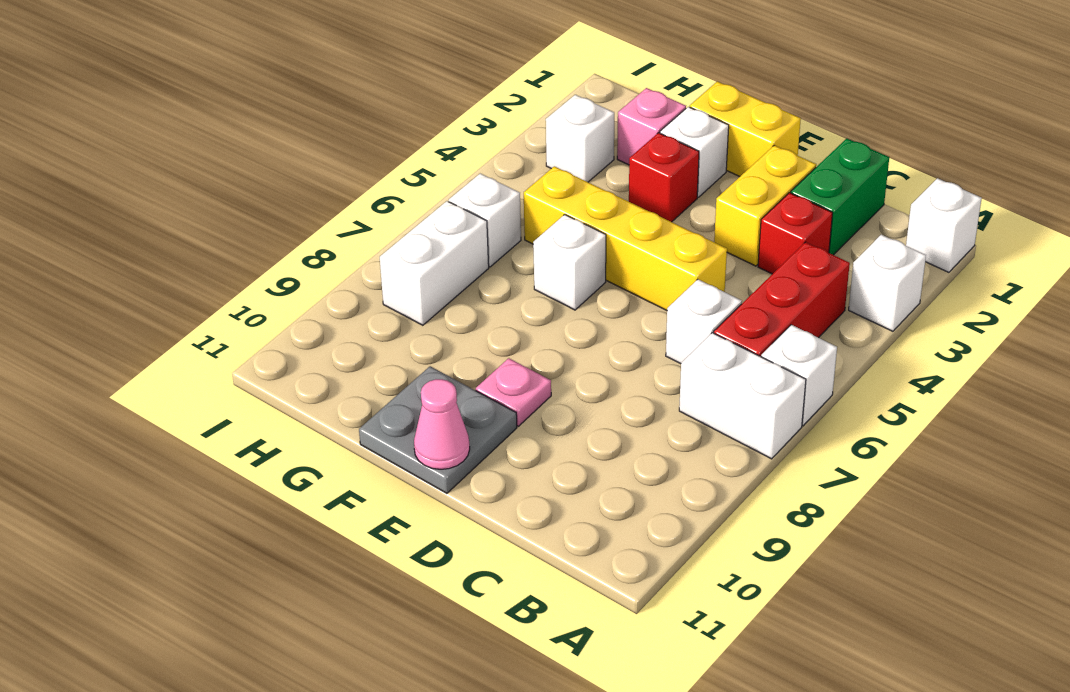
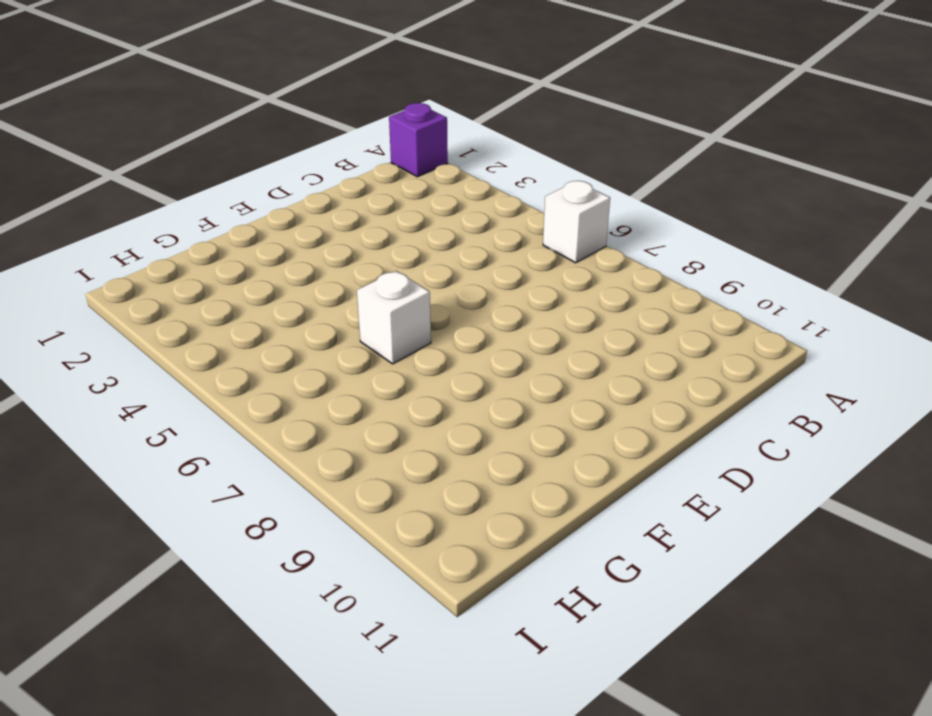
purple brick A1 level 1 -> white brick A1 level 1
none -> white brick A3 level 1
none -> white brick A7:B7 level 1
none -> red brick B4:B6 level 1

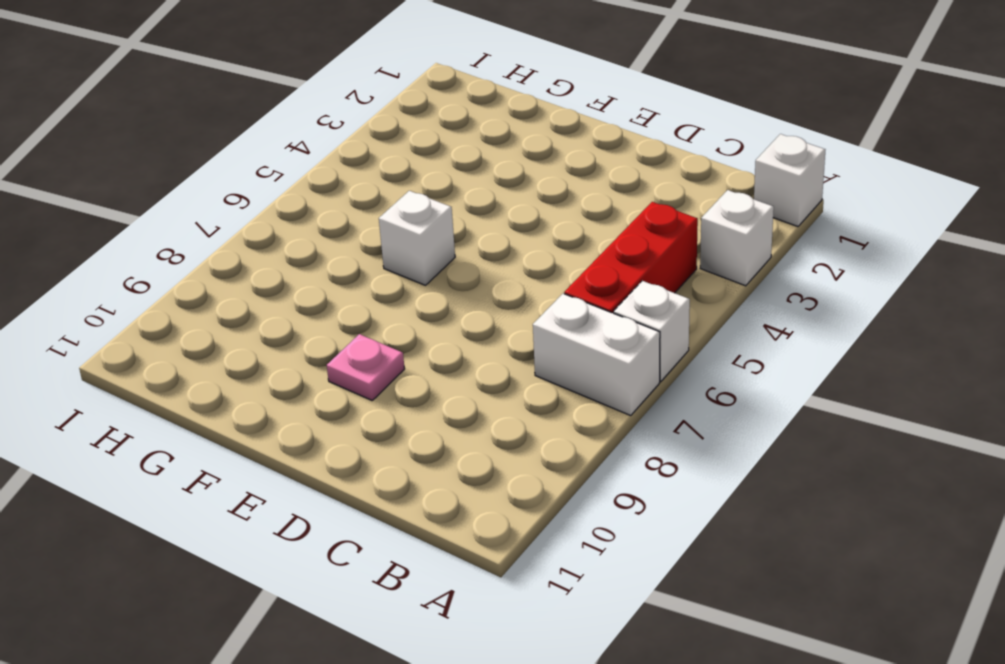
none -> green brick C1:C2 level 1
none -> red brick C3 level 1
none -> white brick C6 level 1

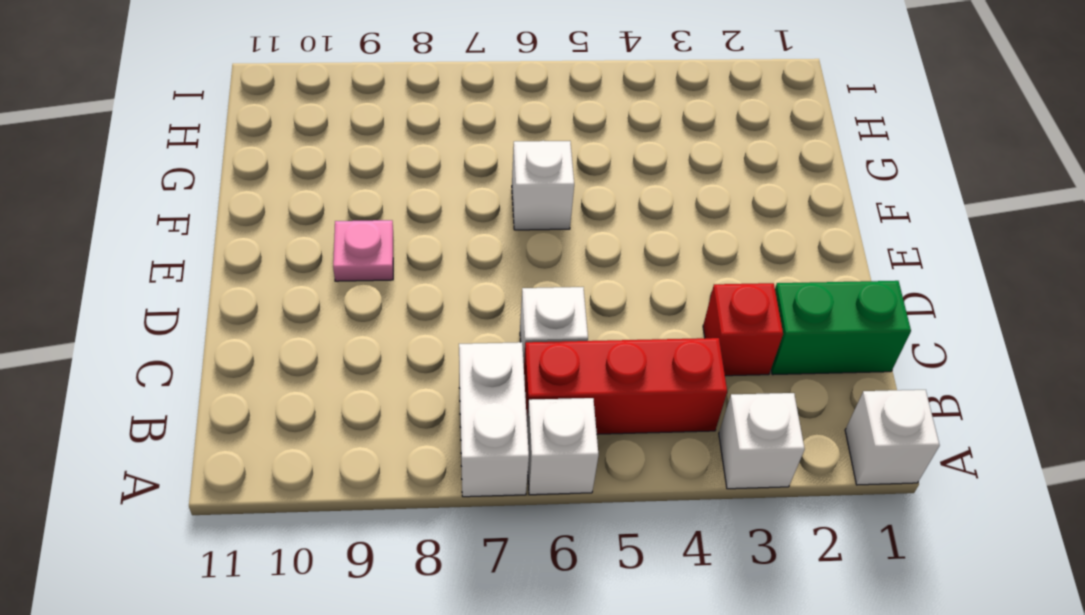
none -> yellow brick D2:D3 level 1
none -> yellow brick D5:G5 level 1
none -> yellow brick E1:F1 level 1

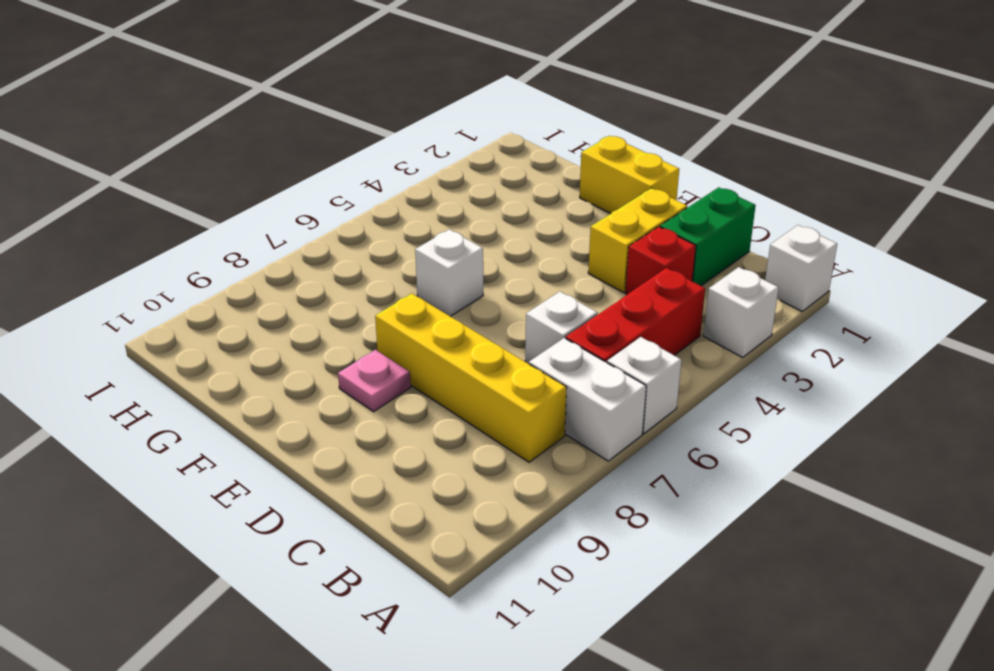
yellow brick B8:E8 level 1 -> yellow brick D5:G5 level 1
none -> grey plate E10:F11 level 1
none -> white brick F2 level 1
none -> red brick F3 level 1

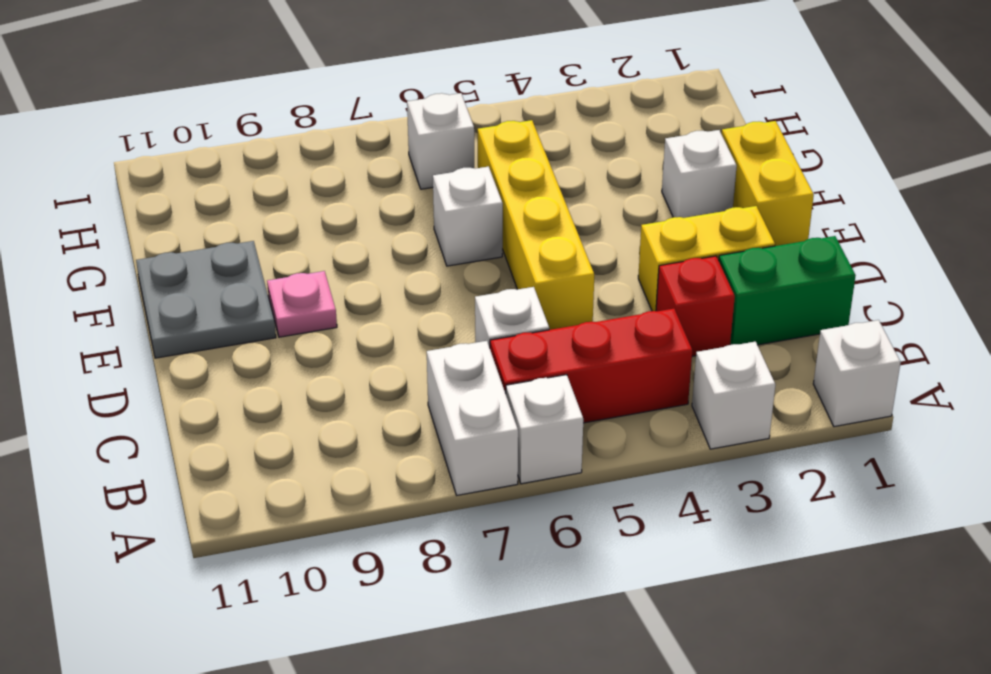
none -> red brick F3 level 1
none -> pink brick G2 level 1
none -> white brick H3 level 1

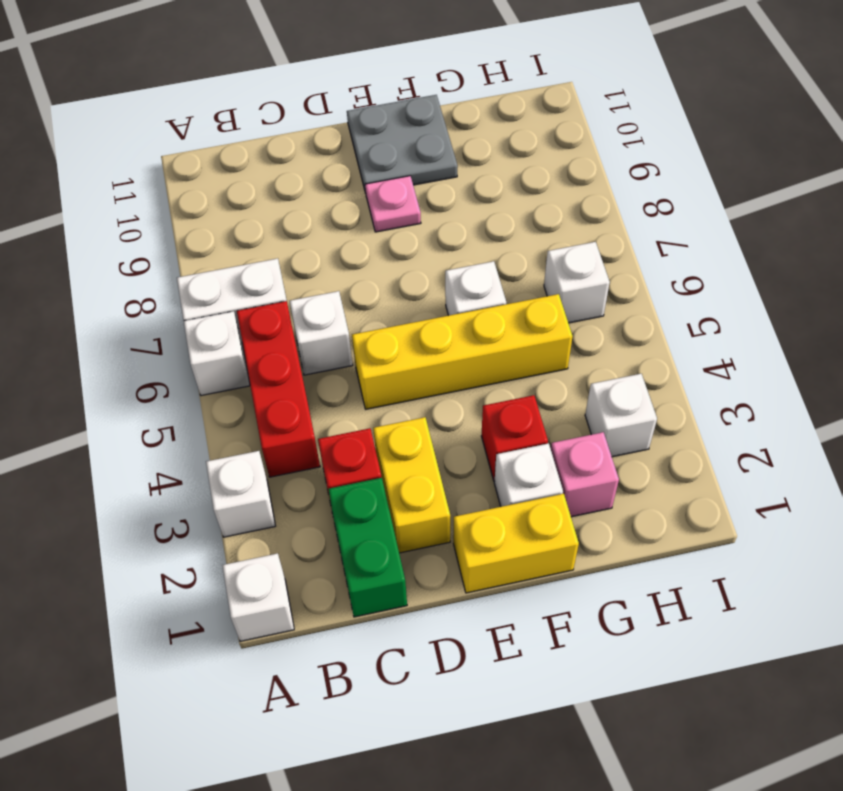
none -> white brick H7:H8 level 1
none -> pink cone E11 level 2

